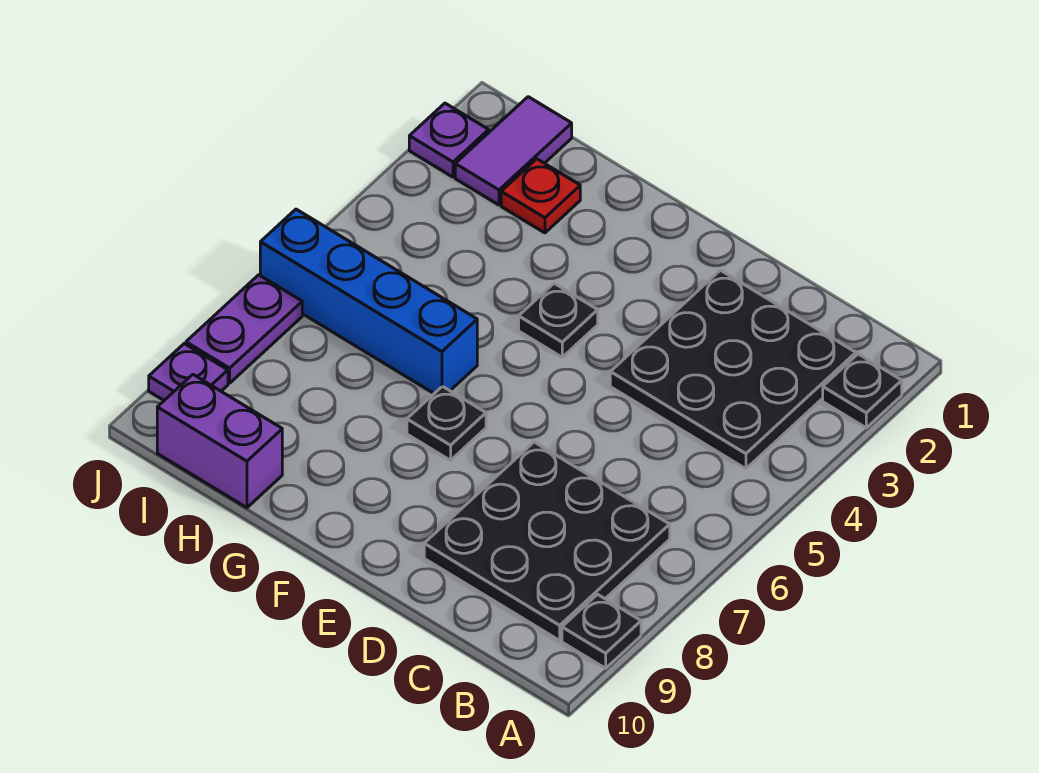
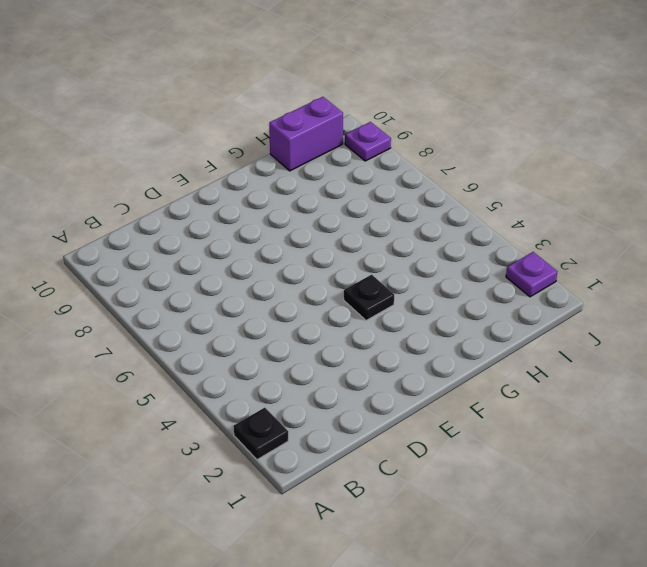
none -> black plate A9 level 1
none -> black plate B2:D4 level 1
none -> black plate B7:D9 level 1

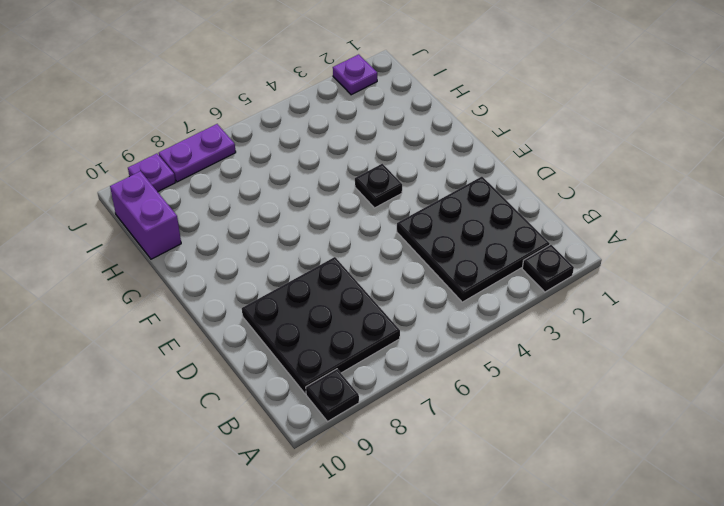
none -> black plate F7 level 1
none -> blue brick G6:J6 level 1
none -> red plate H2 level 1

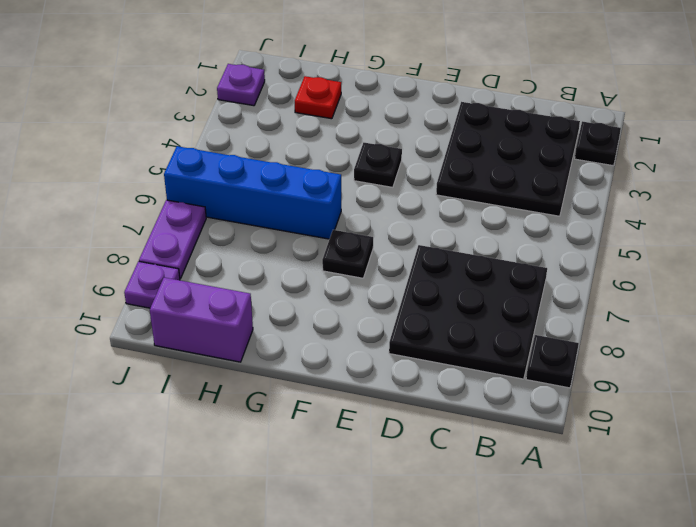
none -> purple tile I1:I2 level 1

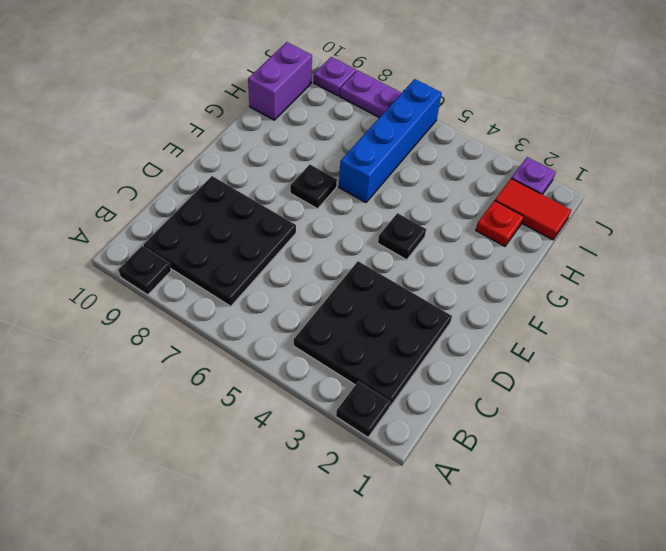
red tile I1:I2 level 1 -> purple tile I1:I2 level 1

